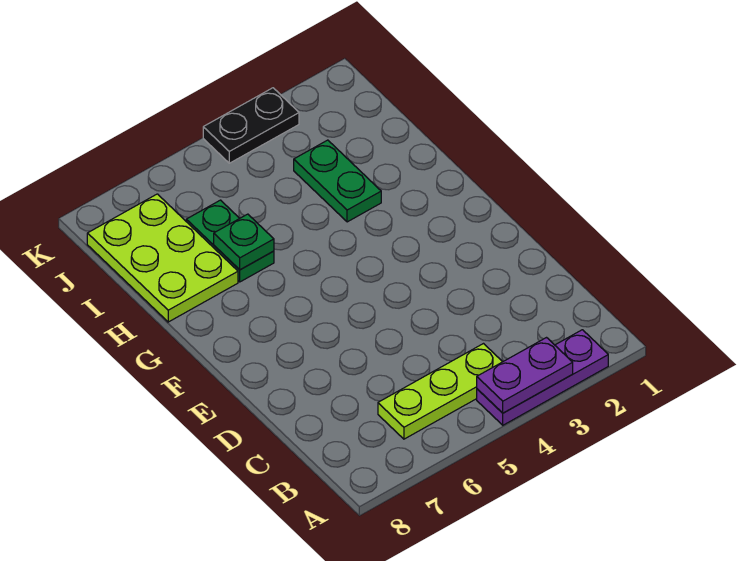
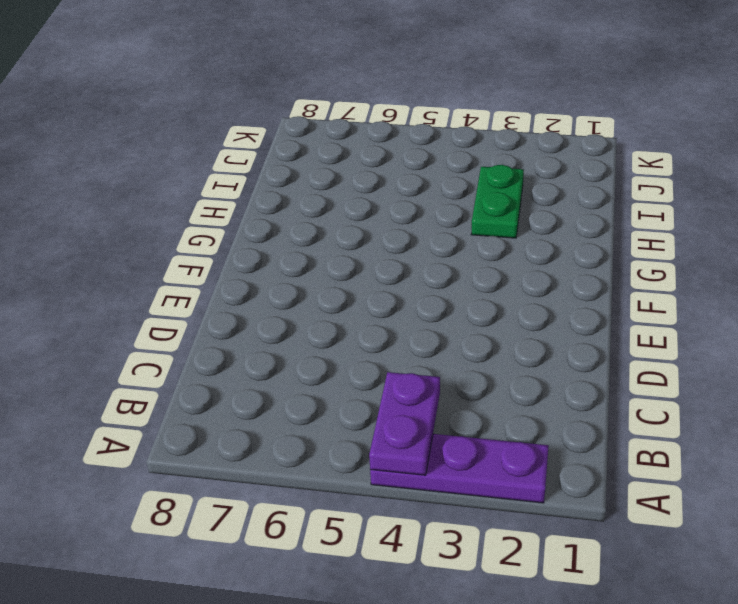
purple plate A4:B4 level 2 -> purple plate A3:A4 level 2
none -> lime plate B4:B6 level 1
none -> green plate H6:I6 level 1

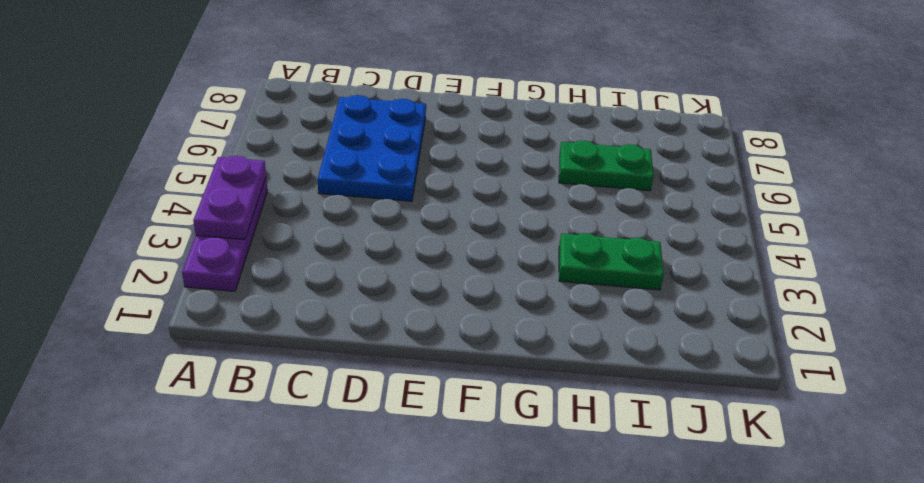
blue plate C5:D7 level 1 -> none
none -> lime plate B4:B6 level 1
none -> lime plate H7:J8 level 1

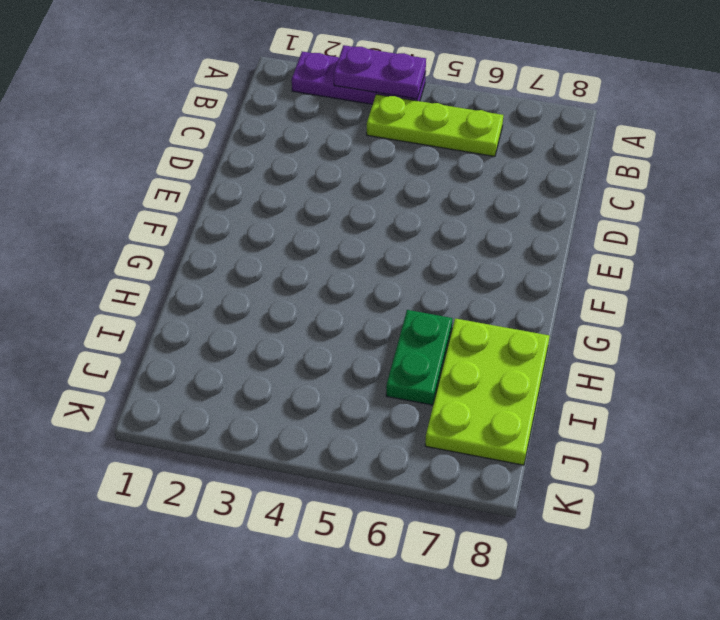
none -> green plate H3:I3 level 1
none -> black plate K3:K4 level 1

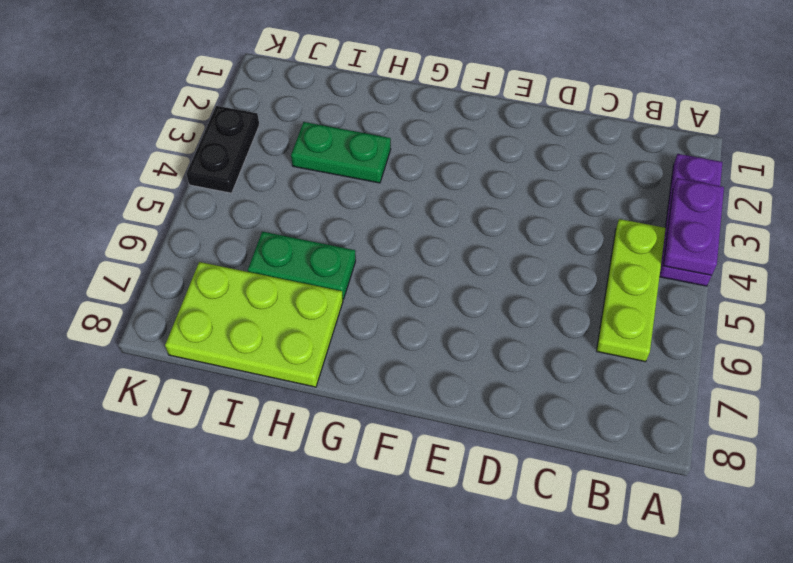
none -> green plate H6 level 2

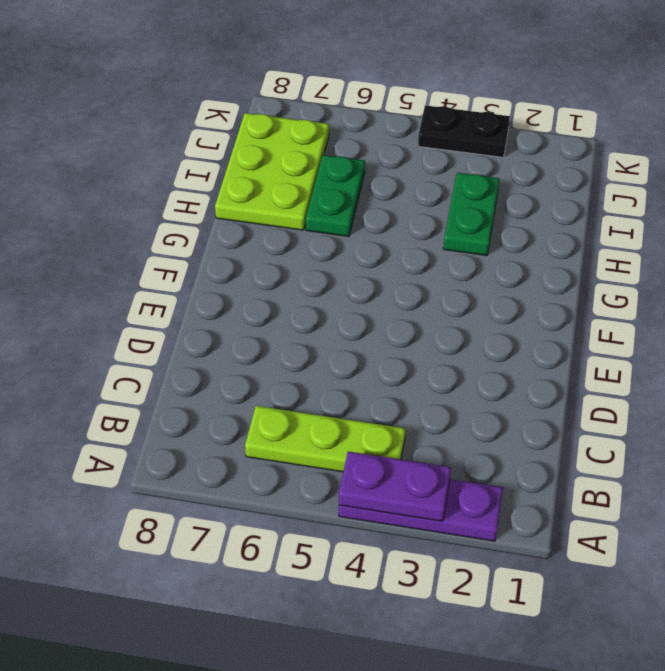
none -> green plate H6 level 2

